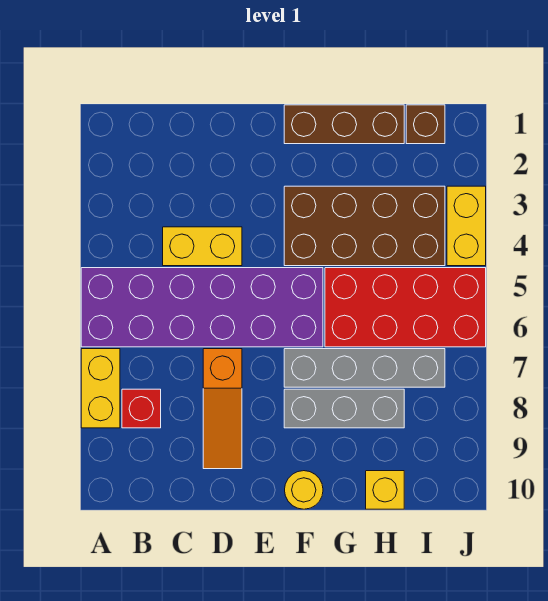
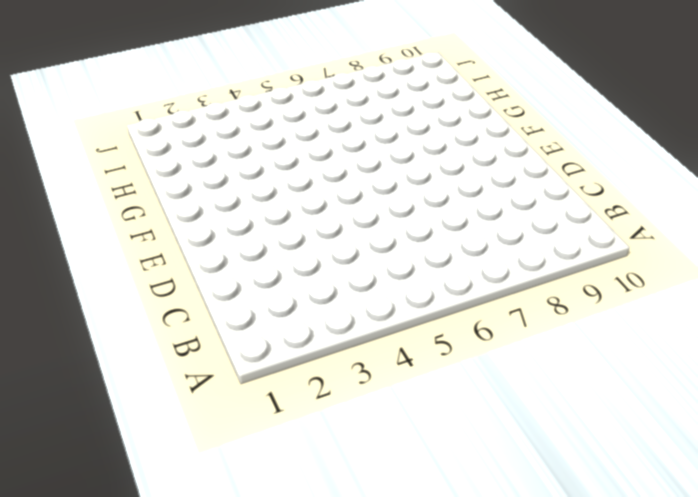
none -> purple brick A5:F6 level 1
none -> yellow brick A7:A8 level 1
none -> red brick B8 level 1

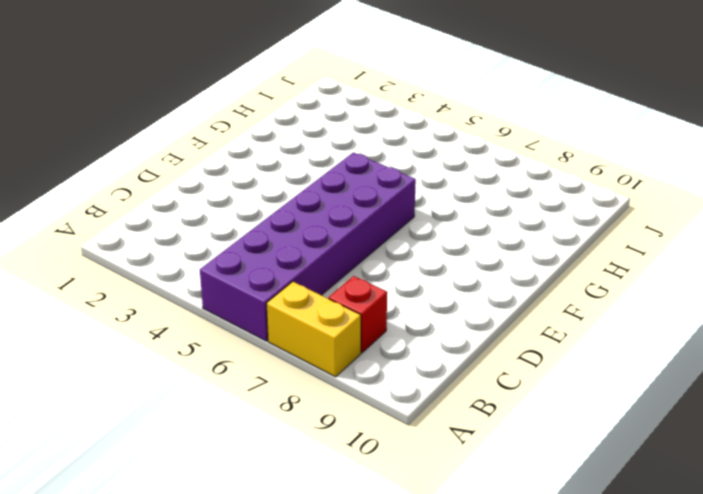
none -> yellow brick C4:D4 level 1
none -> orange slope D7:D9 level 1 top 7
none -> brown brick F1:H1 level 1

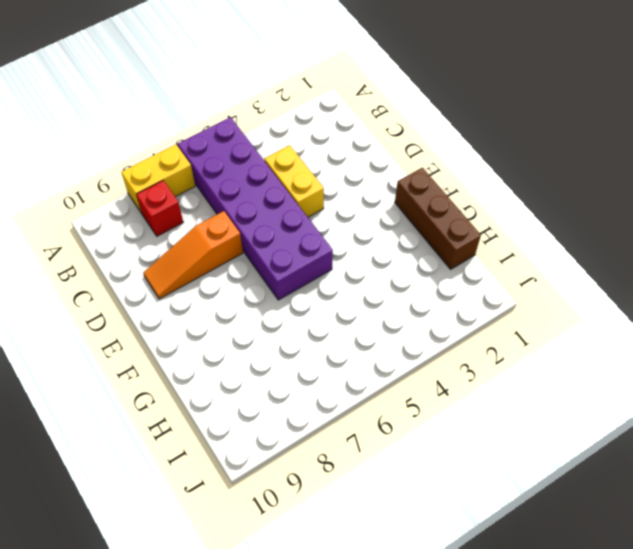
none -> brown brick F3:I4 level 1
none -> grey brick F7:I7 level 1
none -> grey brick F8:H8 level 1

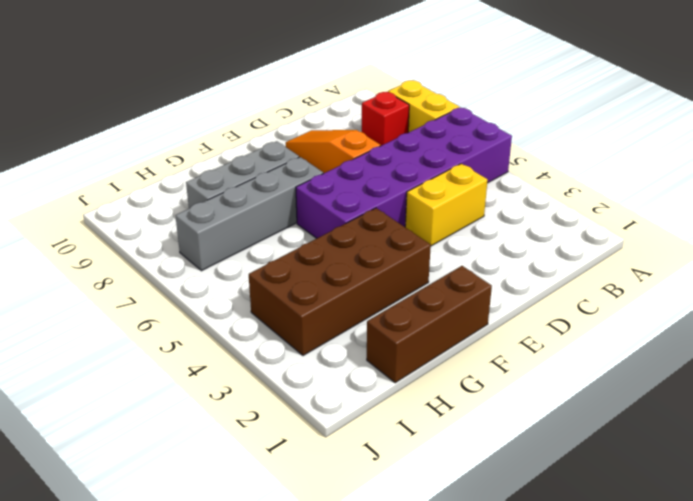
none -> yellow round brick F10 level 1
none -> red brick G5:J6 level 1
none -> yellow brick H10 level 1

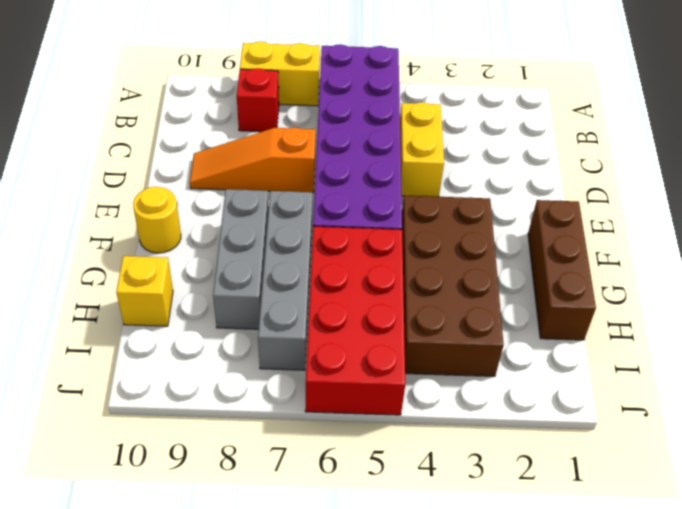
none -> brown brick I1 level 1
none -> yellow brick J3:J4 level 1

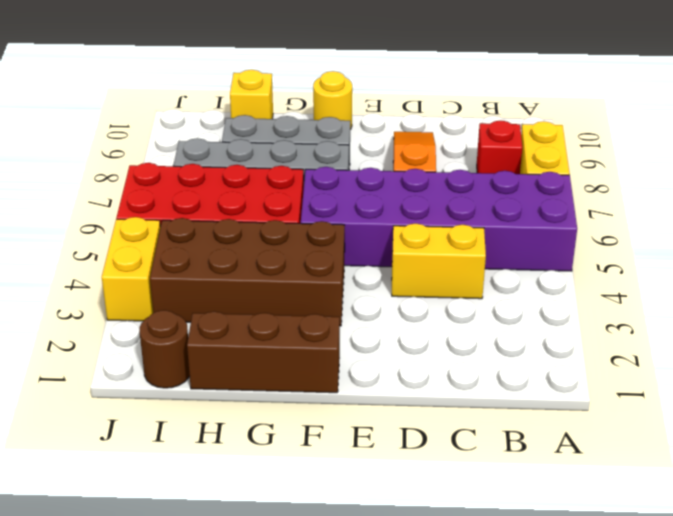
brown round brick I1 level 1 -> brown brick I1 level 1

